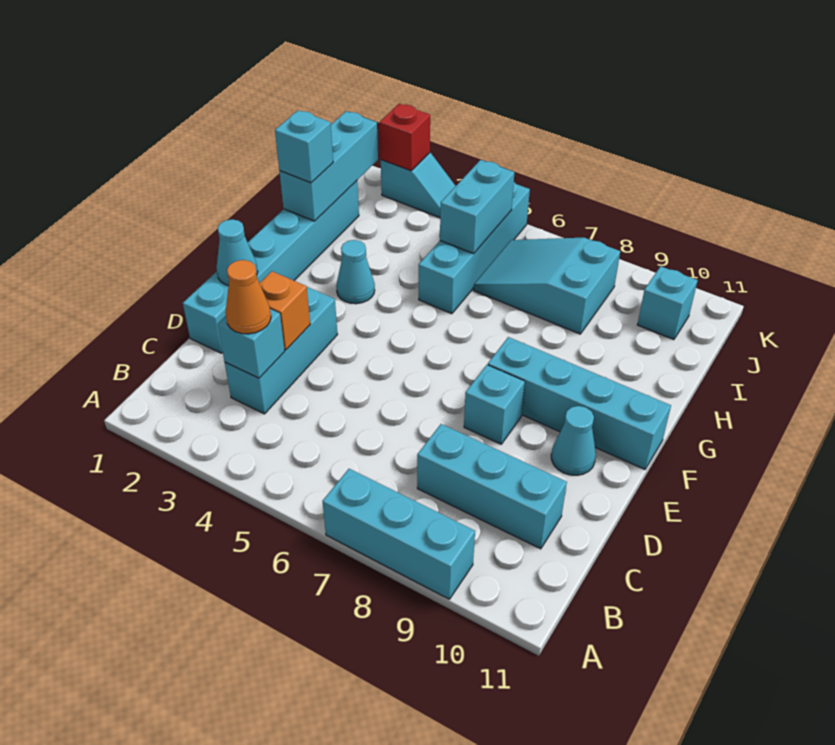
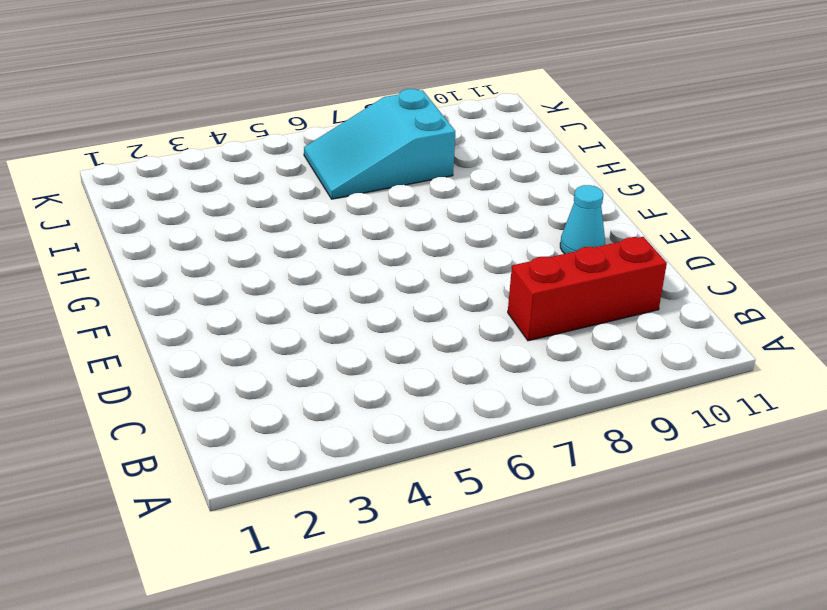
red brick C8:C10 level 1 -> cyan brick C8:C10 level 1
none -> cyan brick A7:A9 level 1
none -> cyan brick C3:E3 level 1
none -> cyan brick D1:I1 level 1

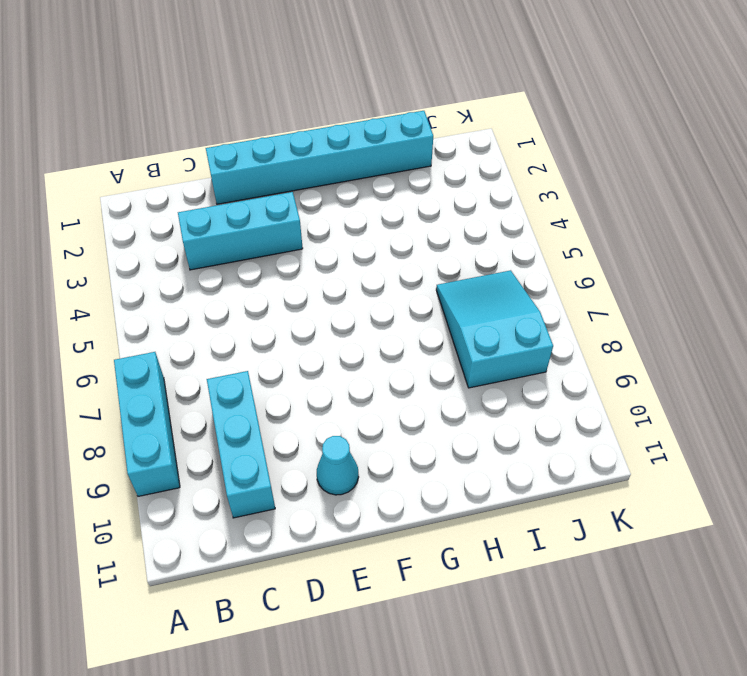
none -> cyan brick E8 level 1
none -> cyan brick F8:F11 level 1
none -> cyan cone G3 level 1

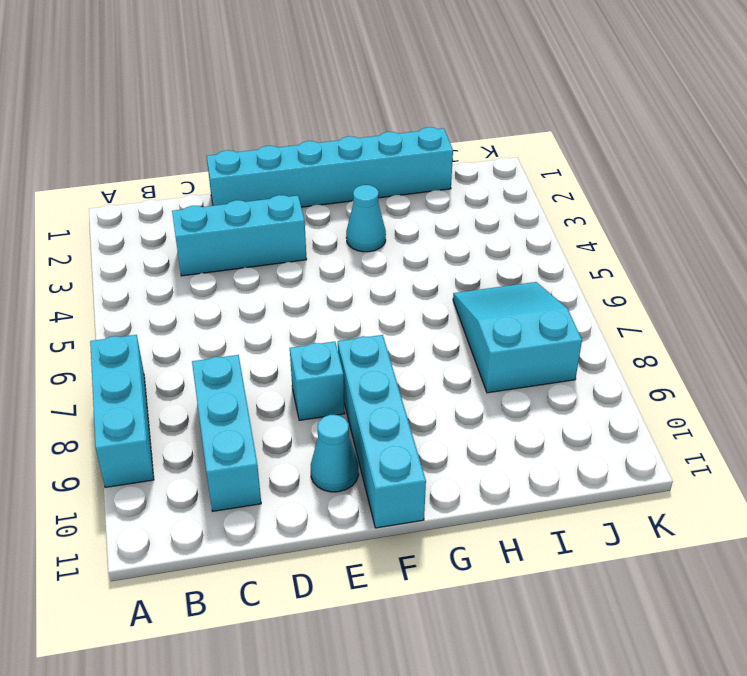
none -> cyan brick H5:K5 level 1
none -> cyan brick J10 level 1
none -> cyan slope K2:K3 level 1 top 2

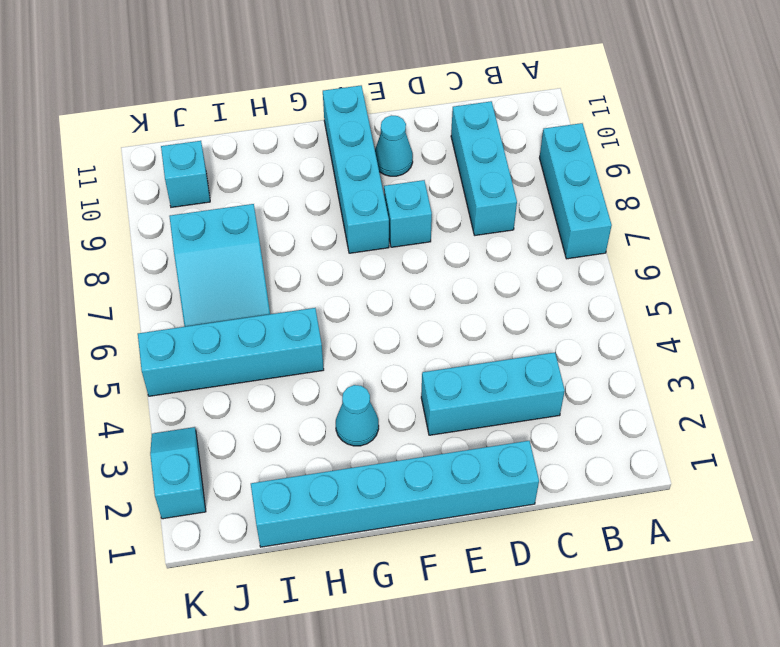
none -> cyan brick C3 level 2
none -> orange brick D3 level 2
none -> cyan cone E1 level 2

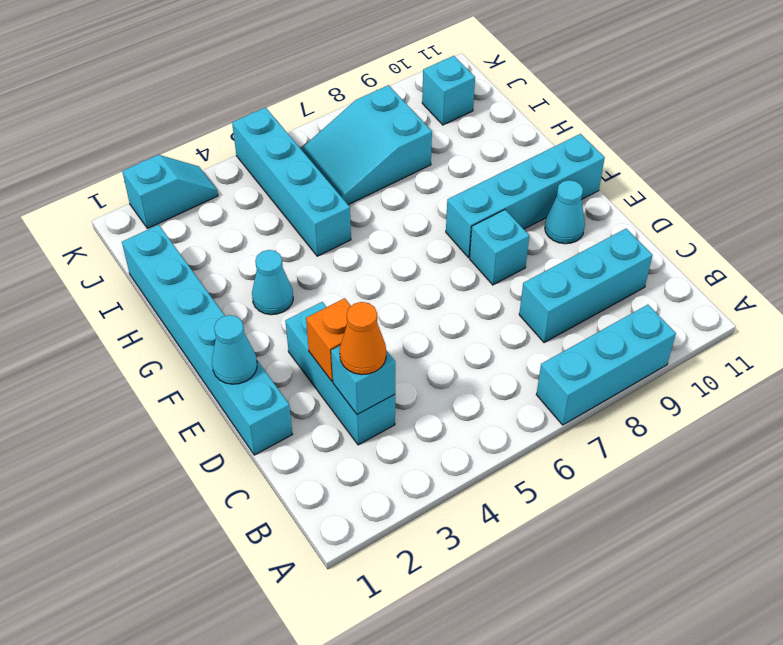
none -> cyan brick H1:J1 level 2
none -> cyan brick I5:J5 level 2
none -> red brick K2 level 2

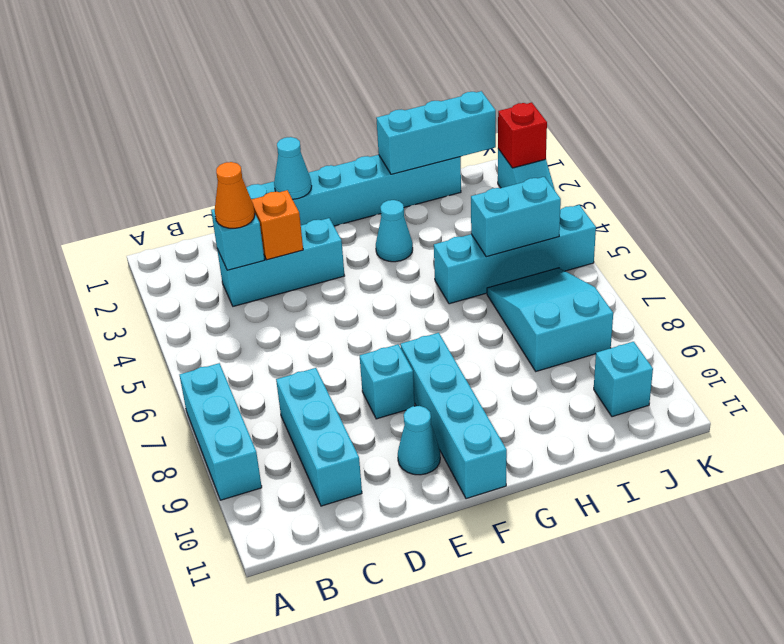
none -> cyan brick H1 level 3

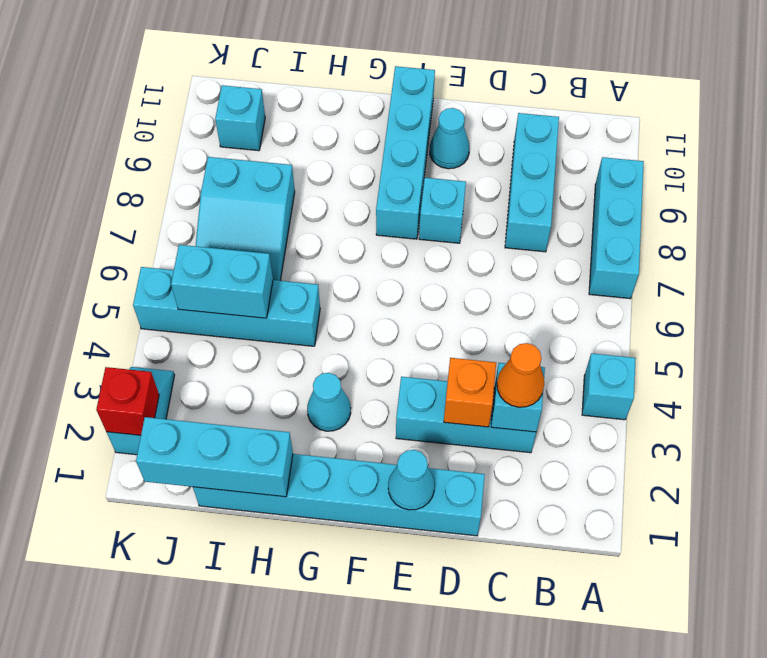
cyan brick A4 level 1 -> cyan brick H1 level 3

